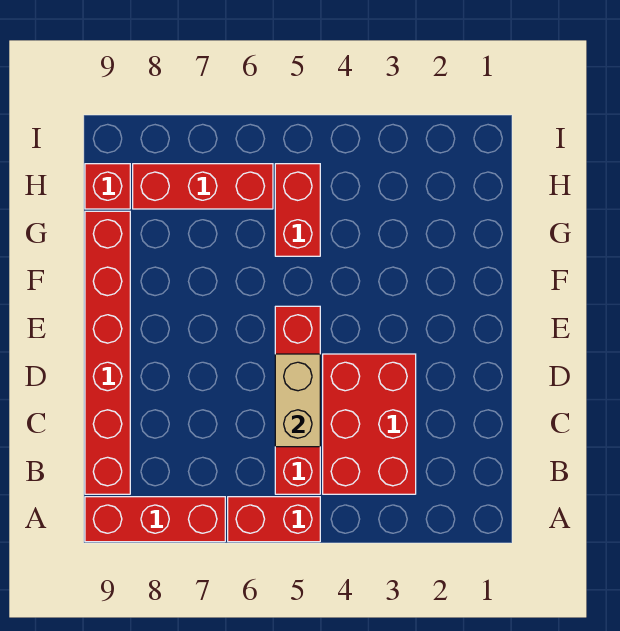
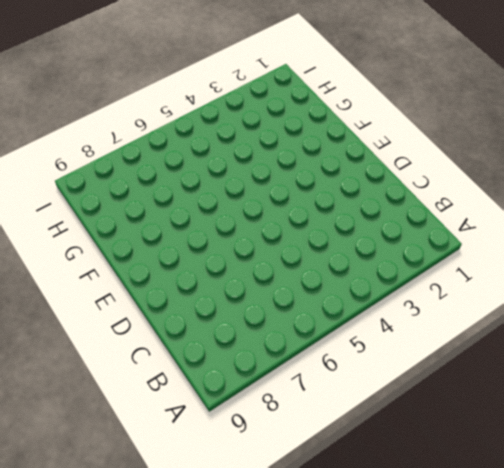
none -> red brick A5:A6 level 1
none -> red brick A7:A9 level 1

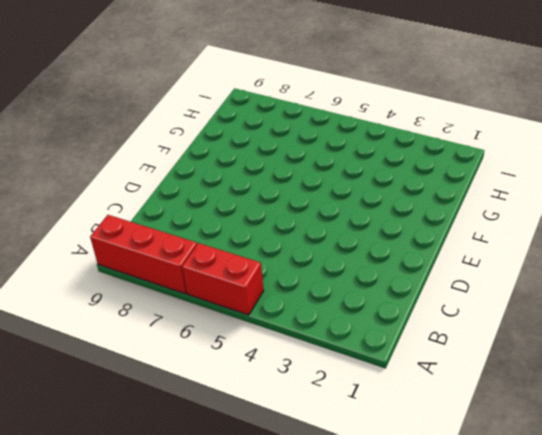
none -> red brick B3:D4 level 1
none -> red brick B5:E5 level 1

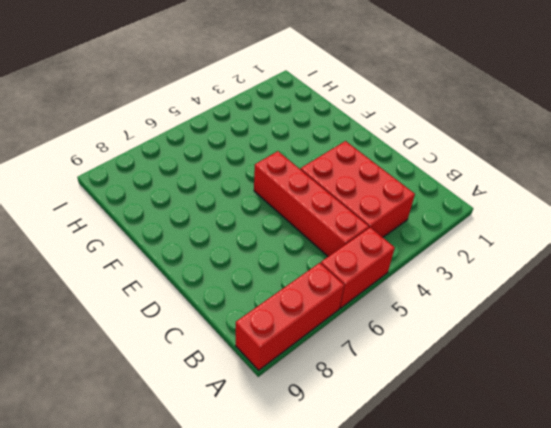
none -> red brick B9:G9 level 1
none -> red brick G5:H5 level 1

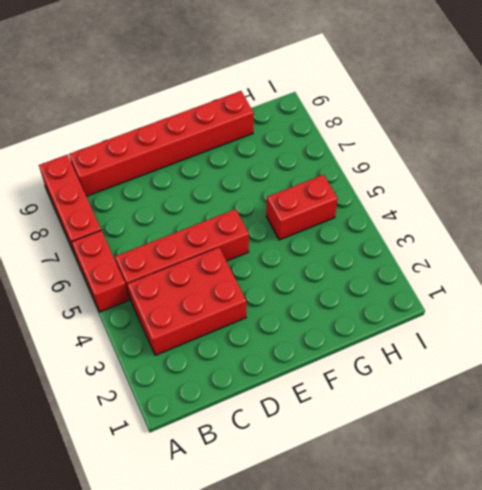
none -> red brick H6:H8 level 1
none -> red brick H9 level 1

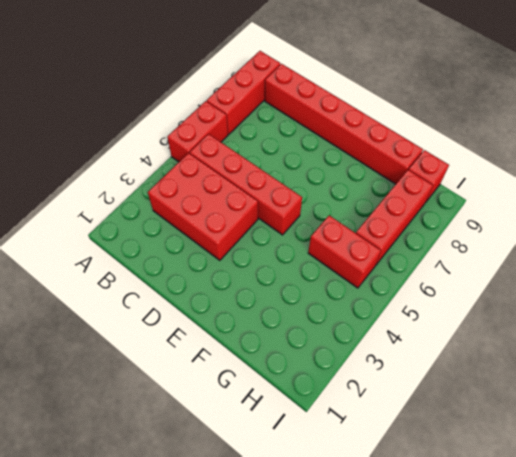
none -> tan brick C5:D5 level 2

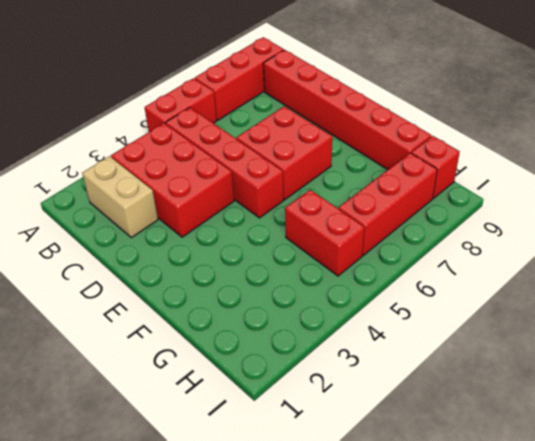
tan brick B2:C2 level 1 -> tan brick C5:D5 level 2
red brick D6:E7 level 1 -> none

